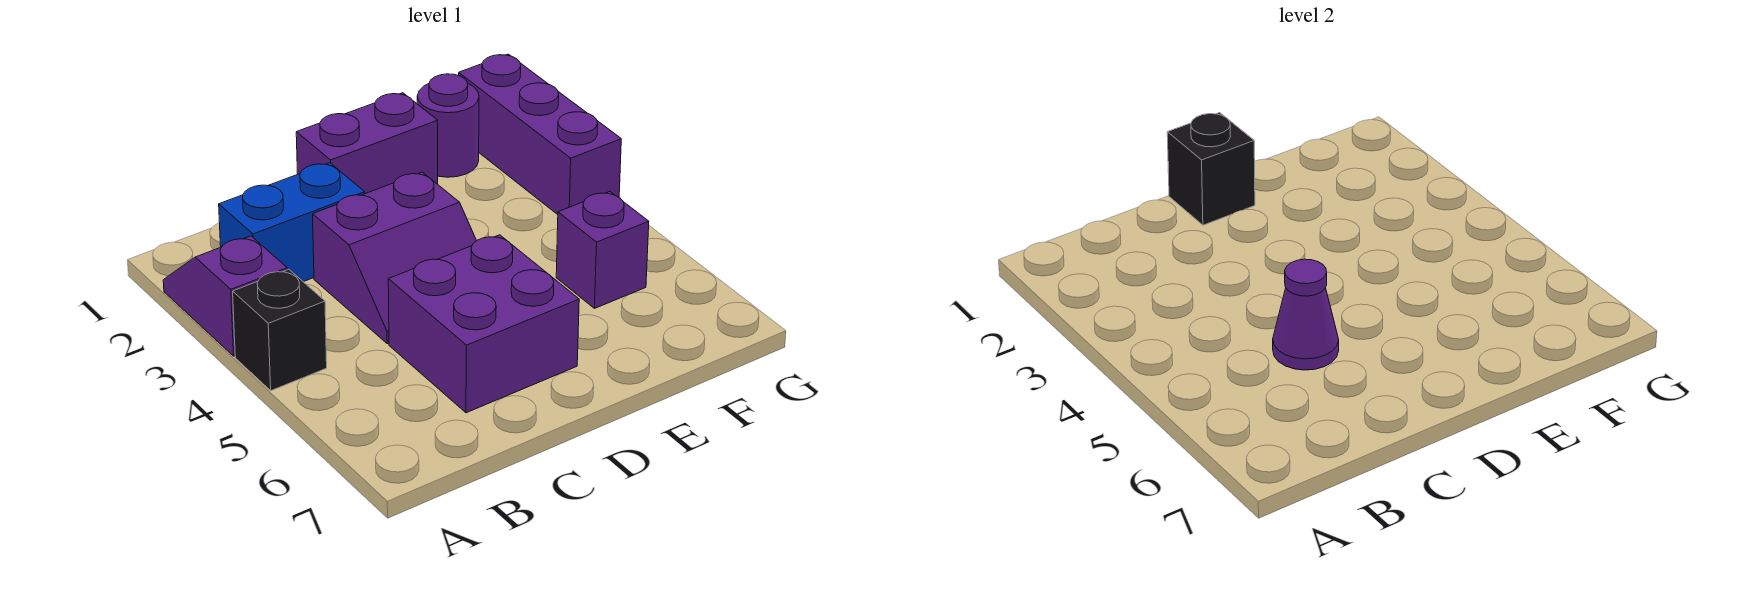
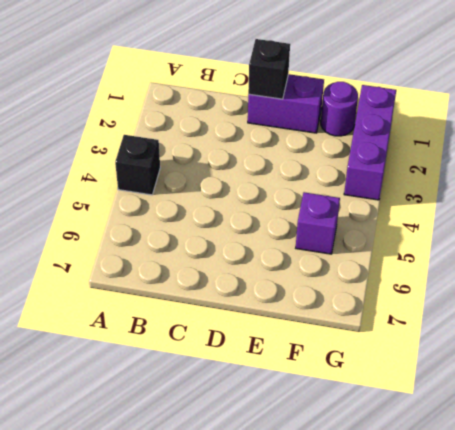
none -> purple slope A2:A3 level 1 top 3
none -> blue brick B2:C2 level 1

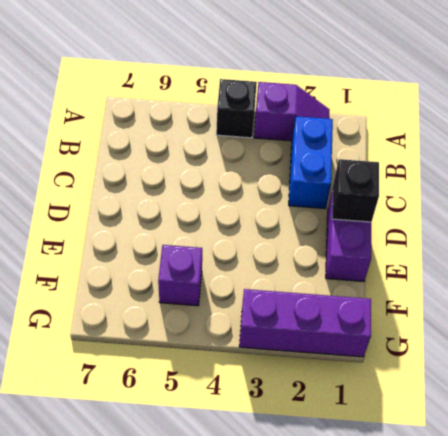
none -> purple slope C3:D4 level 1 top 3
none -> purple brick C5:D6 level 1

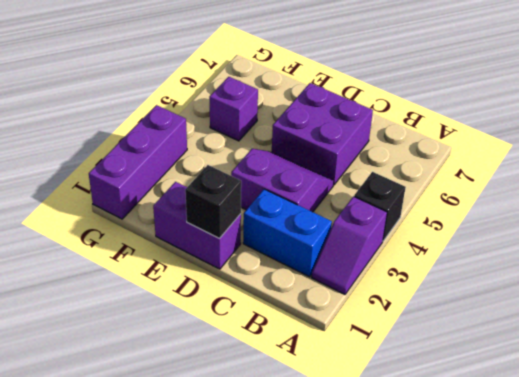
none -> purple round brick F1 level 1
none -> purple cone C5 level 2

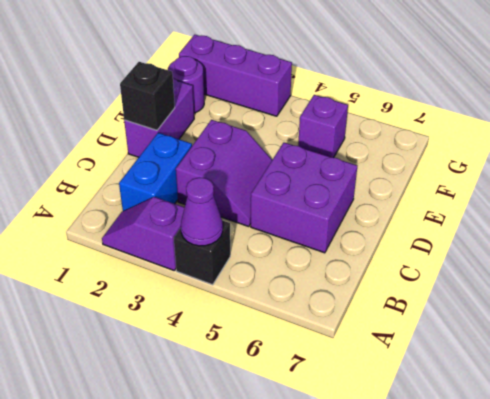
purple cone A4 level 2 -> purple cone C5 level 2

